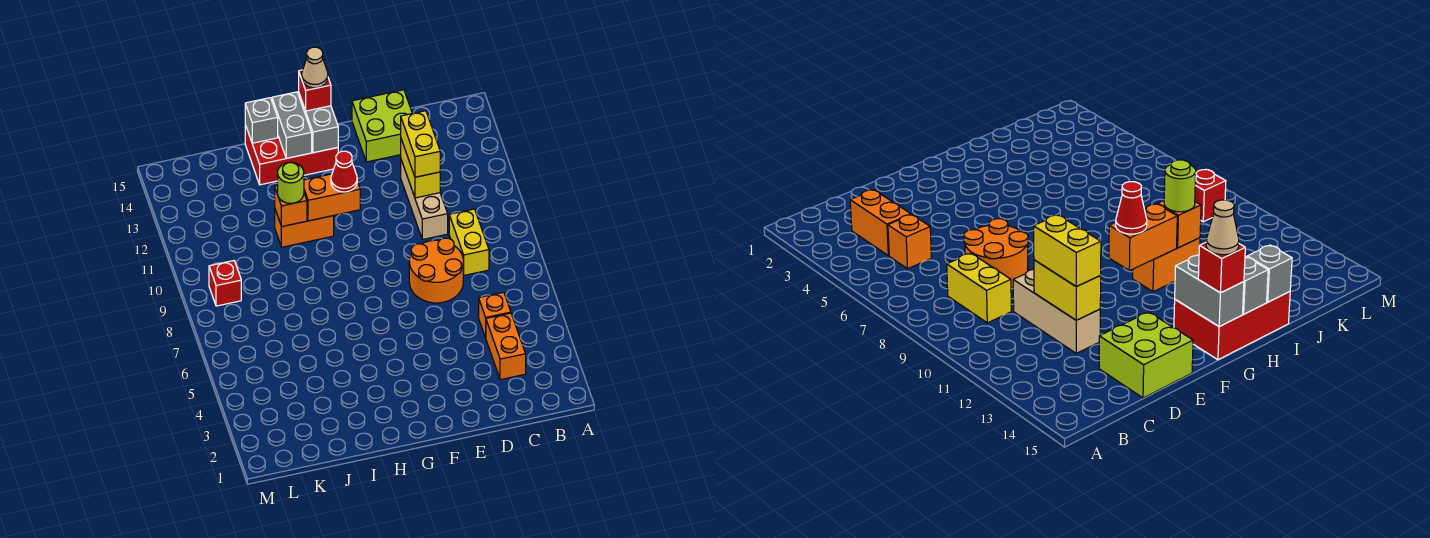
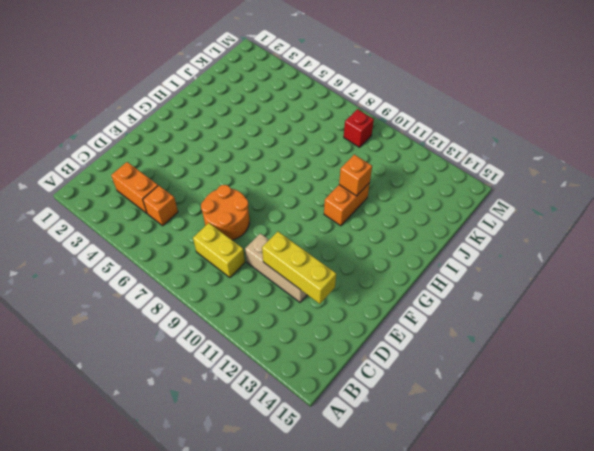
yellow brick D11:D13 level 2 -> yellow brick D11:D12 level 2
none -> lime brick D14:E15 level 1
none -> red brick G14:I15 level 1
none -> orange brick G11:H11 level 2

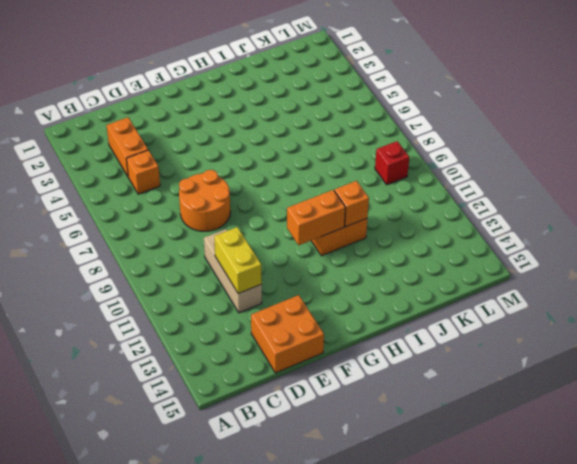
orange brick D14:E15 level 1 -> lime brick D14:E15 level 1
none -> yellow brick C8:C9 level 1
none -> red brick G14:I15 level 1
none -> grey brick G14:G15 level 2

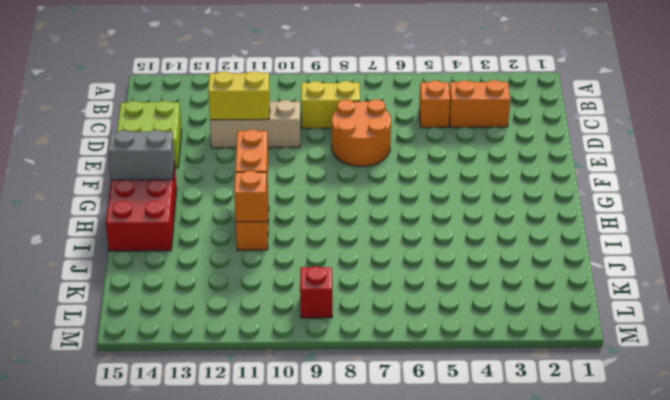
none -> grey brick H14:H15 level 2
none -> grey brick I15 level 2
none -> yellow brick D11:D12 level 3

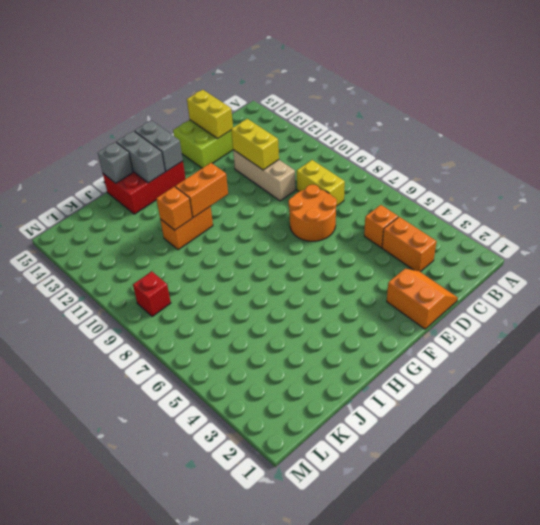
orange slope D1:E2 level 1 top E -> none
yellow brick D14:D15 level 2 -> yellow brick D11:D12 level 3
none -> red cone G11 level 3
none -> red brick G15 level 3
none -> lime round brick I11 level 3

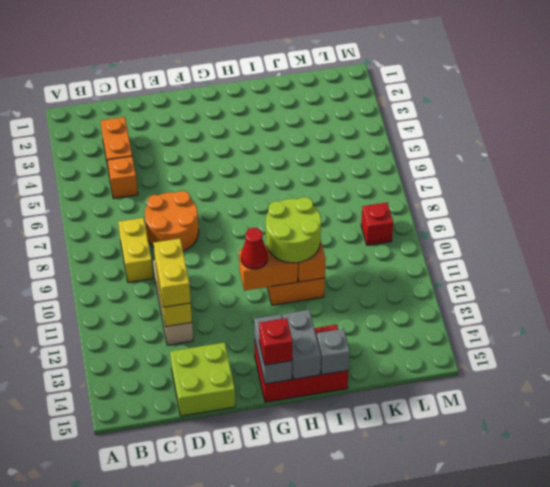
lime round brick H10:I11 level 3 -> lime round brick I11 level 3
none -> tan cone G15 level 4

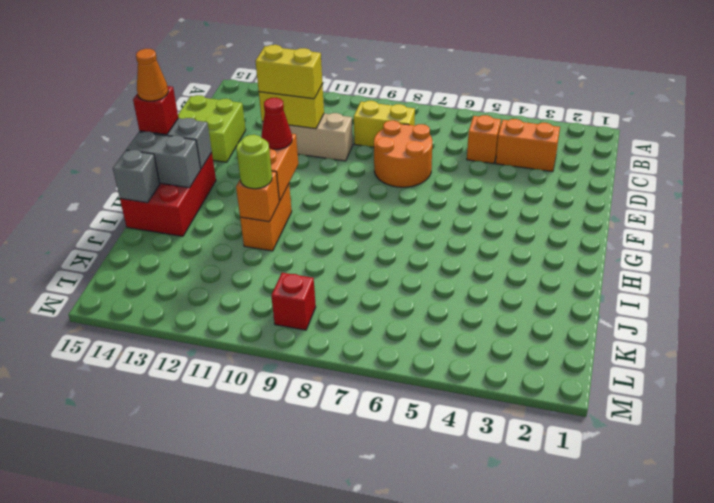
orange cone G15 level 4 -> tan cone G15 level 4

